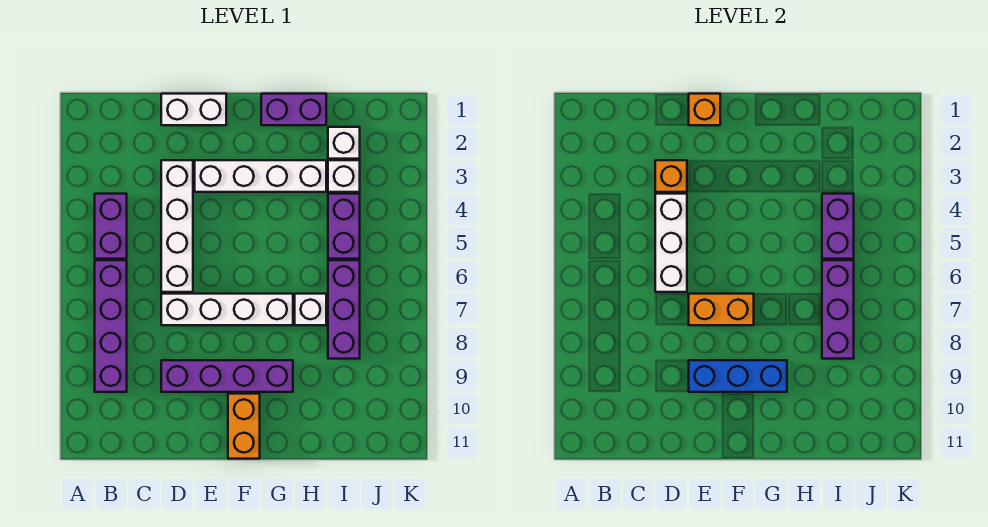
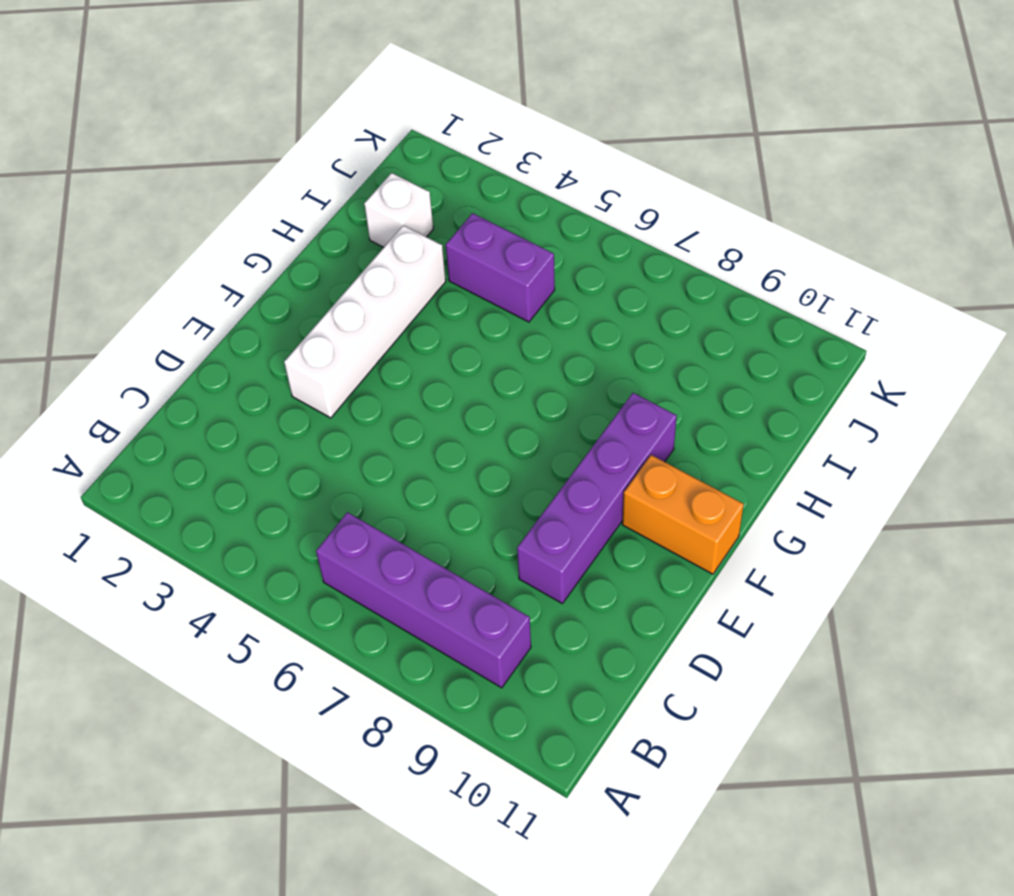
none -> purple brick B4:B5 level 1
none -> white brick D1:E1 level 1
none -> white brick D3:D6 level 1

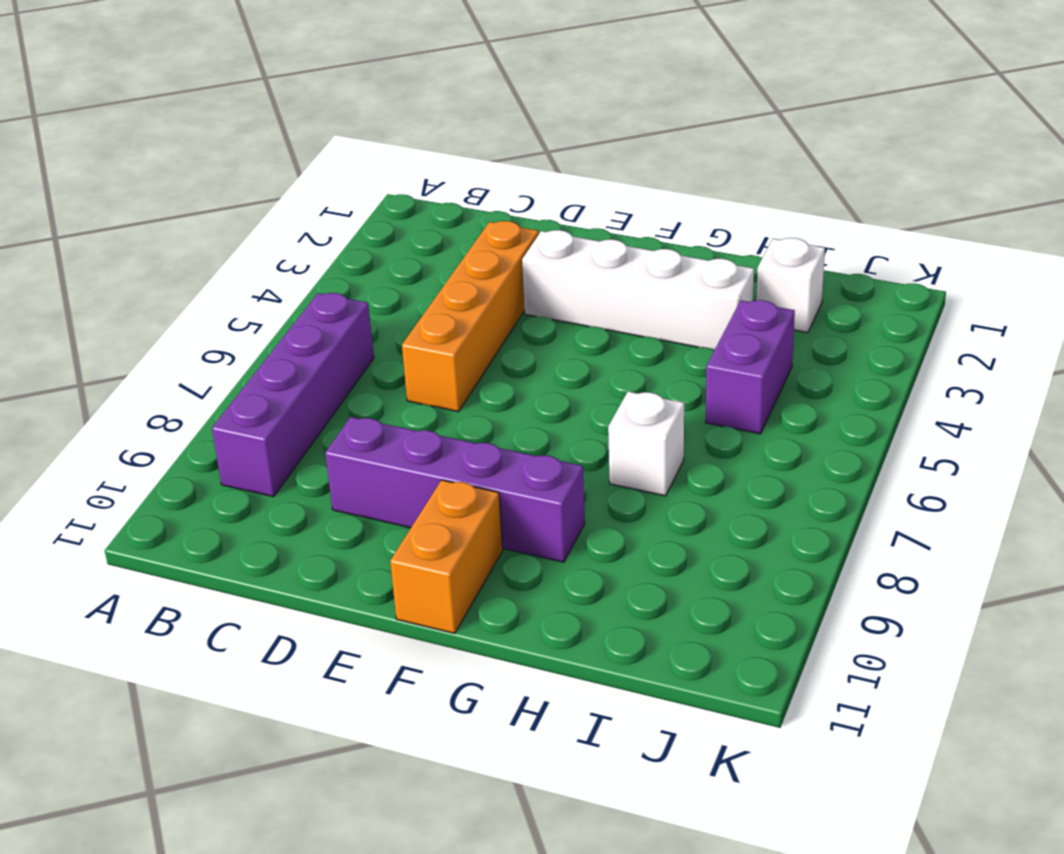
orange brick D3:D6 level 1 -> white brick D3:D6 level 1
none -> purple brick B4:B5 level 1
none -> white brick D1:E1 level 1
none -> white brick D7:G7 level 1

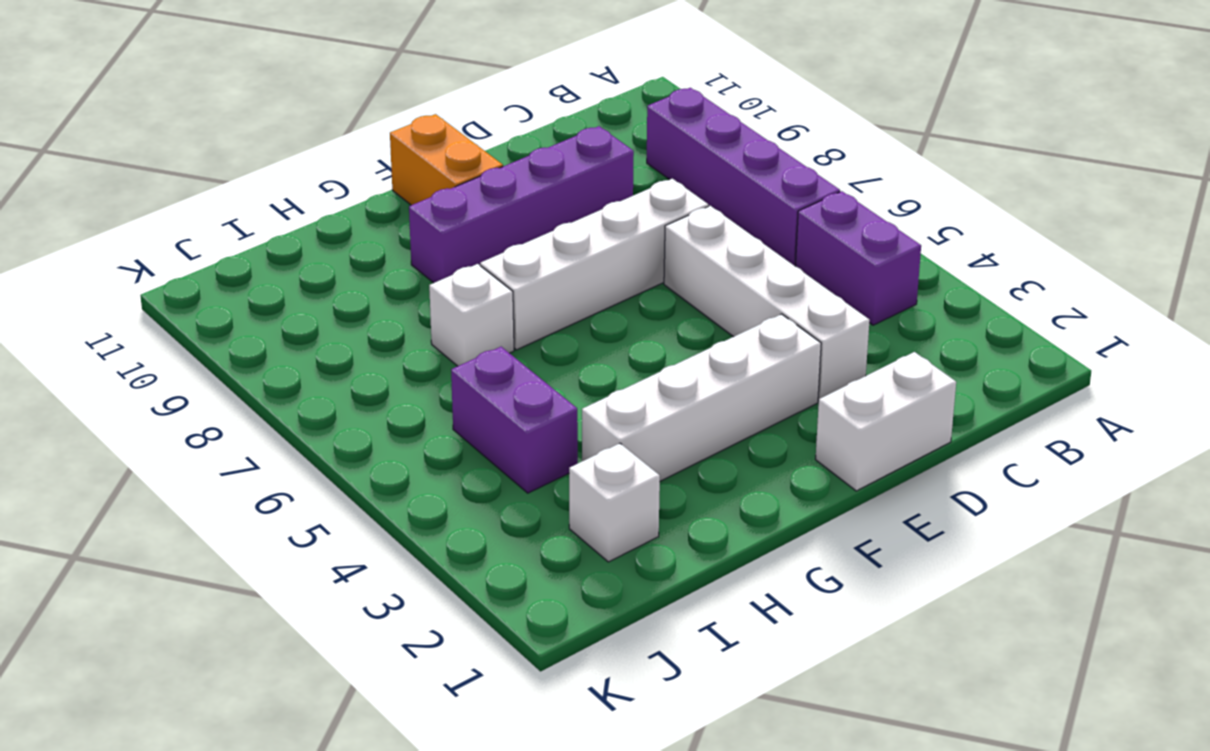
none -> purple brick G1:H1 level 1
none -> white brick I3 level 1
none -> purple brick I6:I8 level 1

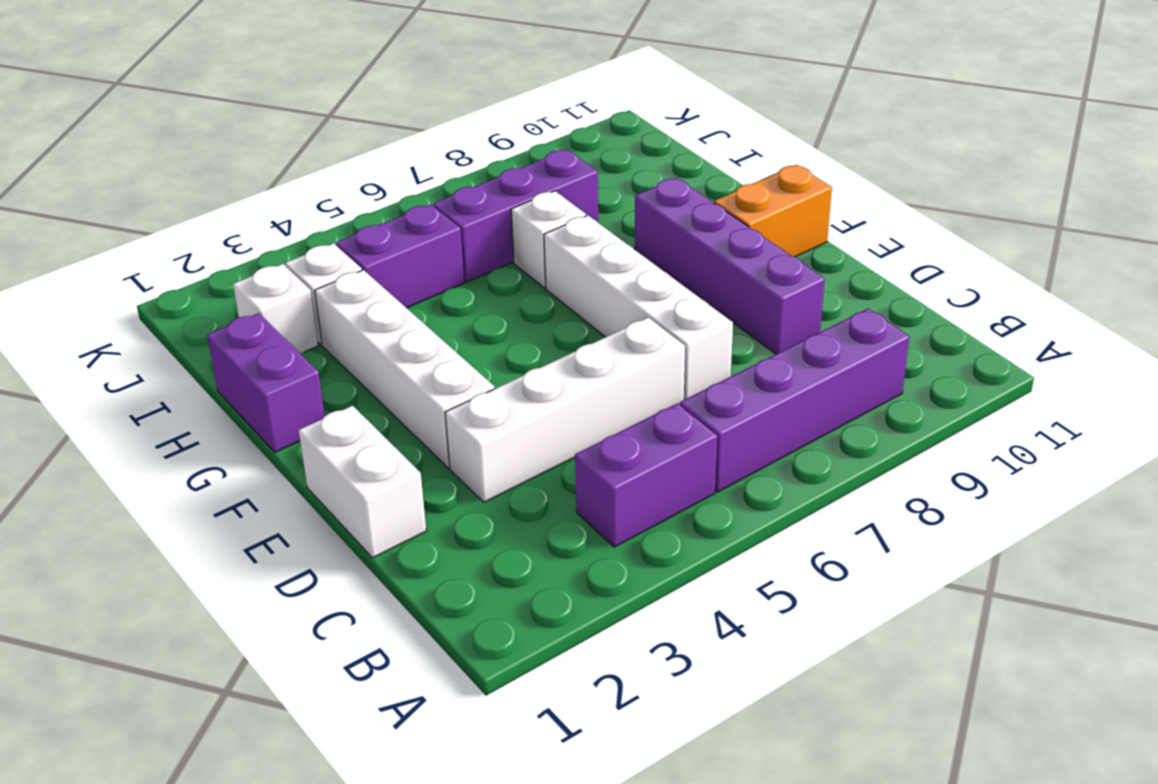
none -> orange brick D3 level 2
none -> white brick D4:D6 level 2
none -> orange brick E1 level 2

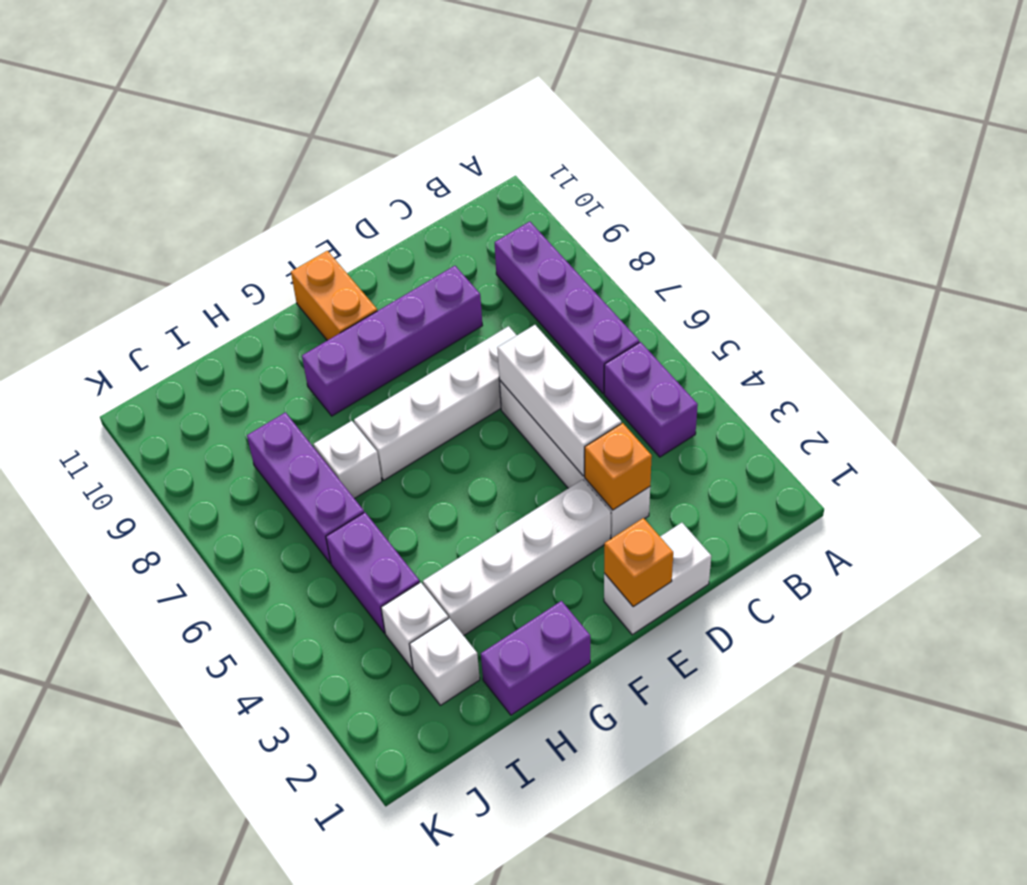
none -> orange brick E7:F7 level 2
none -> blue brick E9:G9 level 2
none -> purple brick I4:I5 level 2

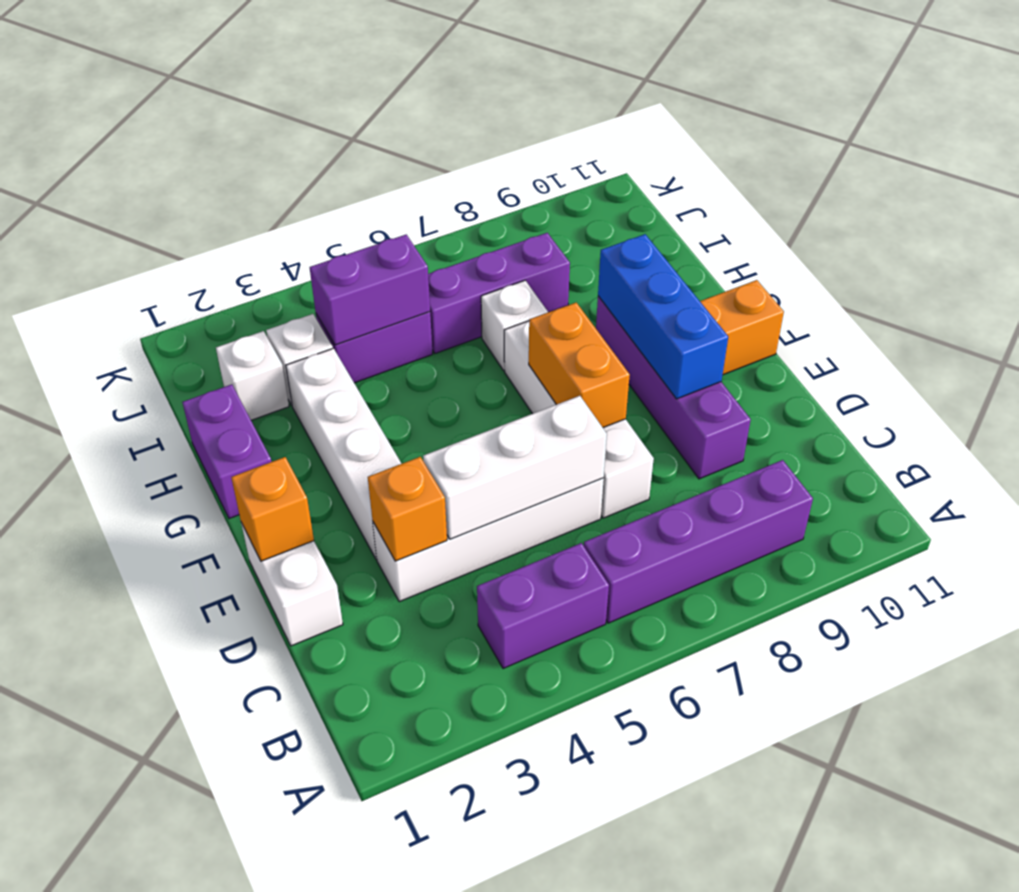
none -> purple brick I6:I8 level 2

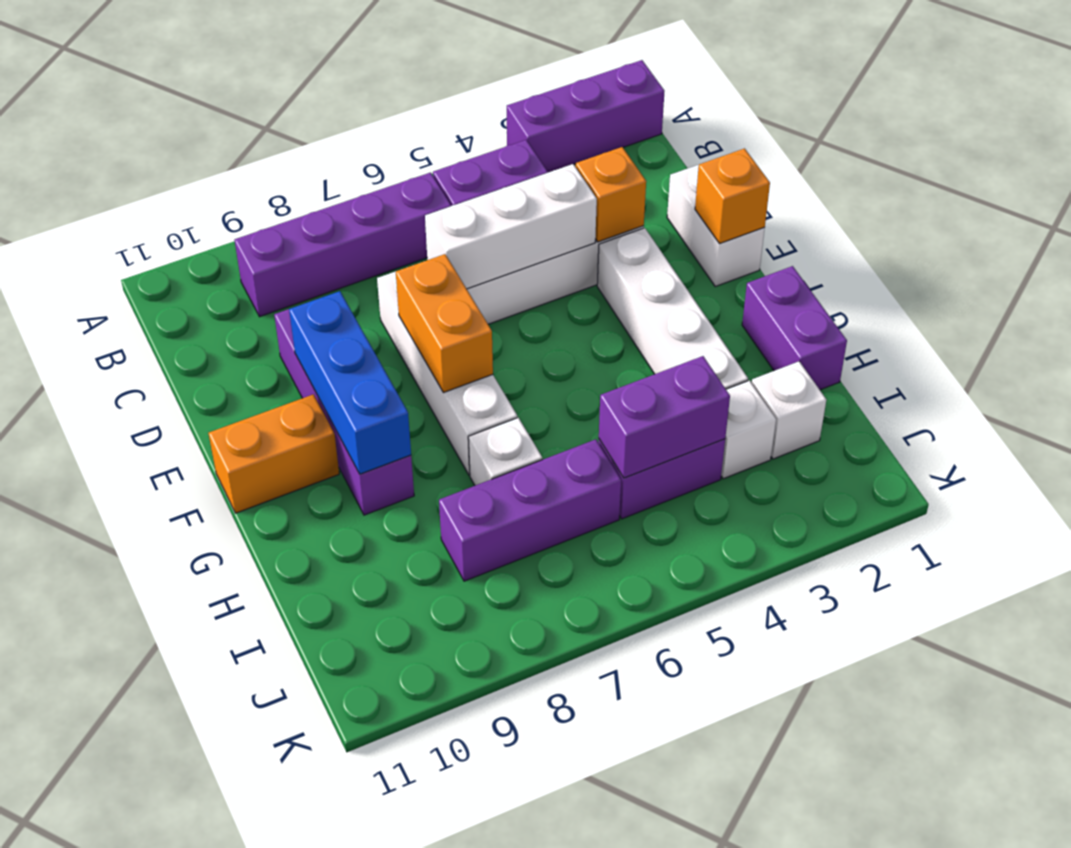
purple brick A1:A3 level 1 -> purple brick I6:I8 level 2

